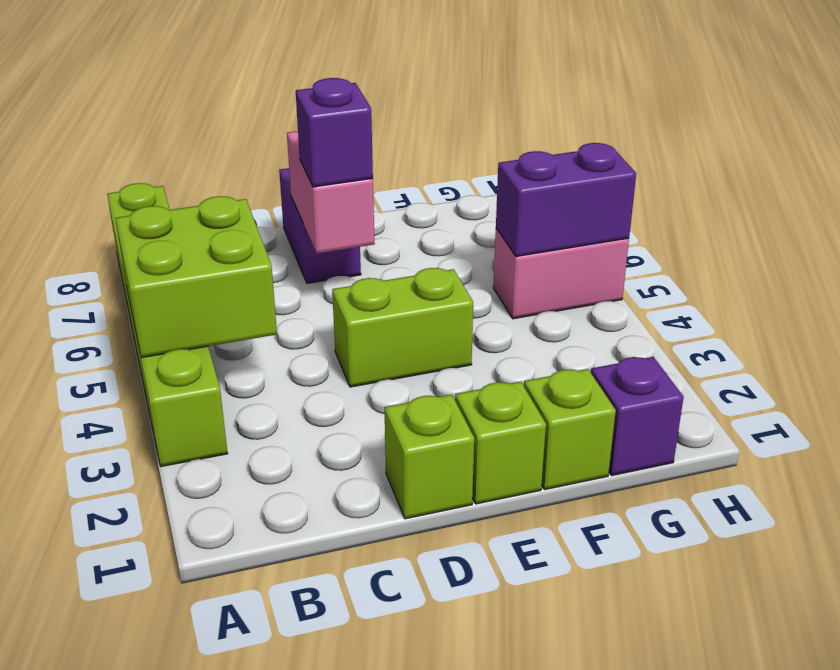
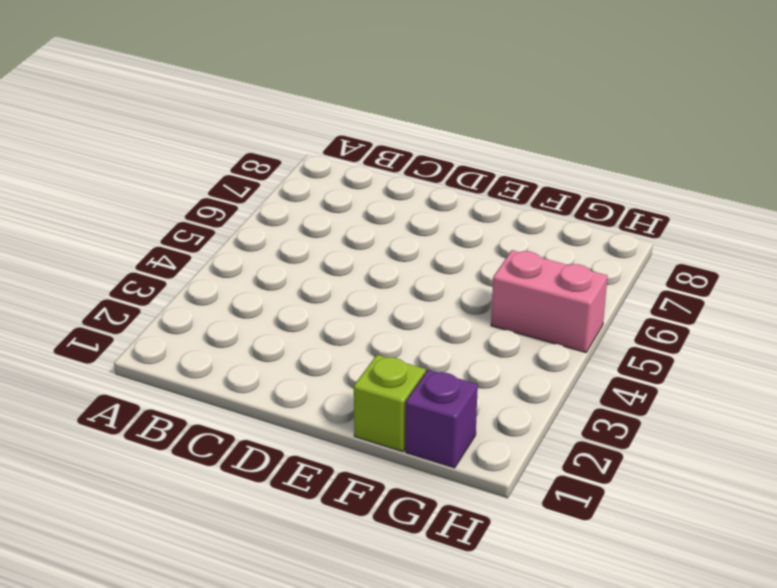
none -> lime brick A3:A8 level 1
none -> lime brick D1 level 1
none -> lime brick D4:E4 level 1

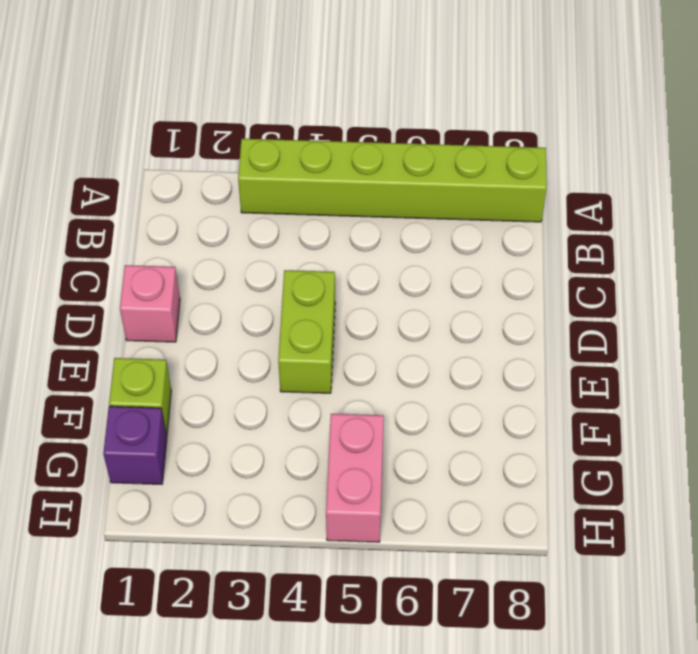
pink brick D1 level 1 -> lime brick D1 level 1
none -> purple brick D7:D8 level 1
none -> lime brick E1 level 1
none -> lime brick A4:B5 level 2

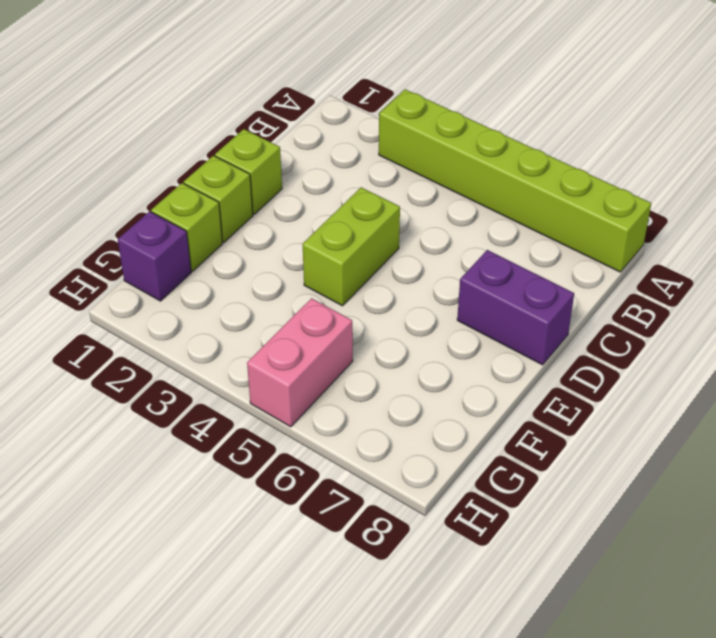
none -> lime brick A4:B5 level 2
none -> pink brick D6:D7 level 2
none -> purple brick G5:H5 level 2

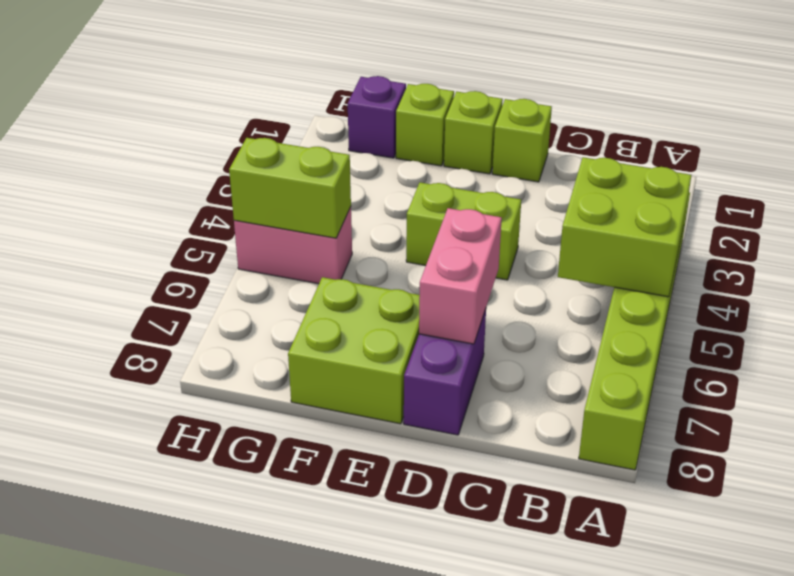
lime brick E7:F8 level 1 -> none
lime brick G5:H5 level 2 -> purple brick G5:H5 level 2
none -> purple brick D6 level 3

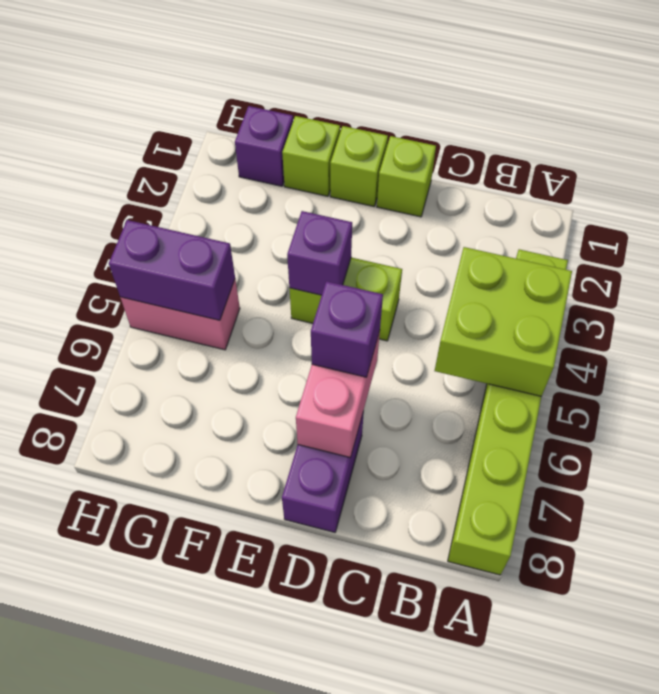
purple brick E4 level 2 -> none

